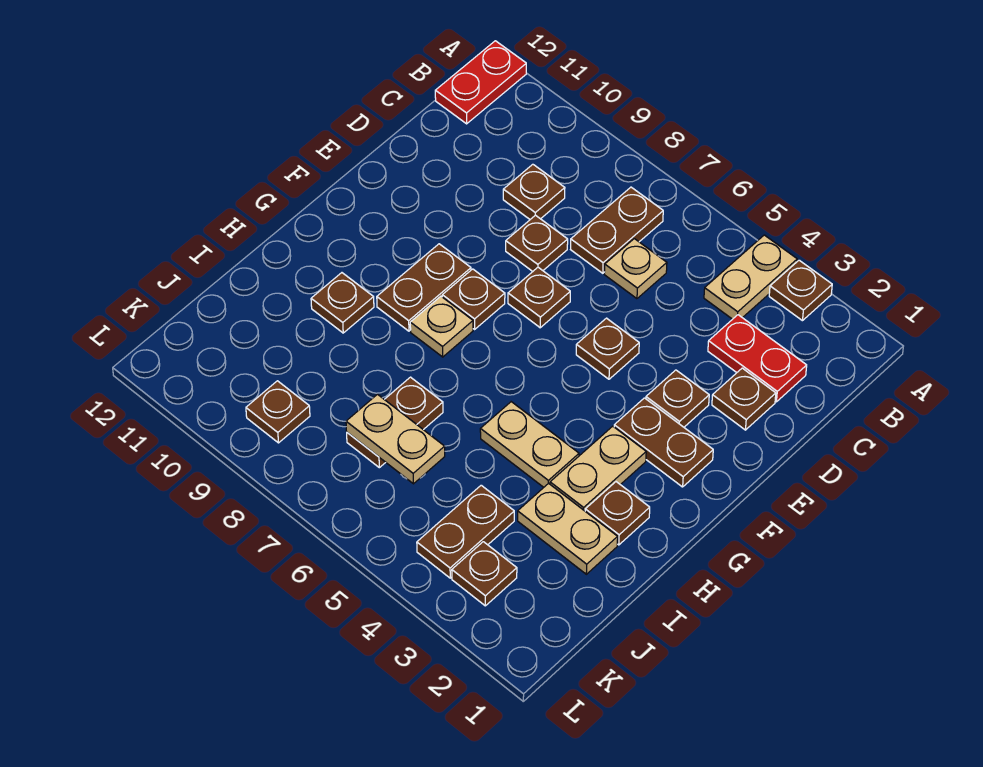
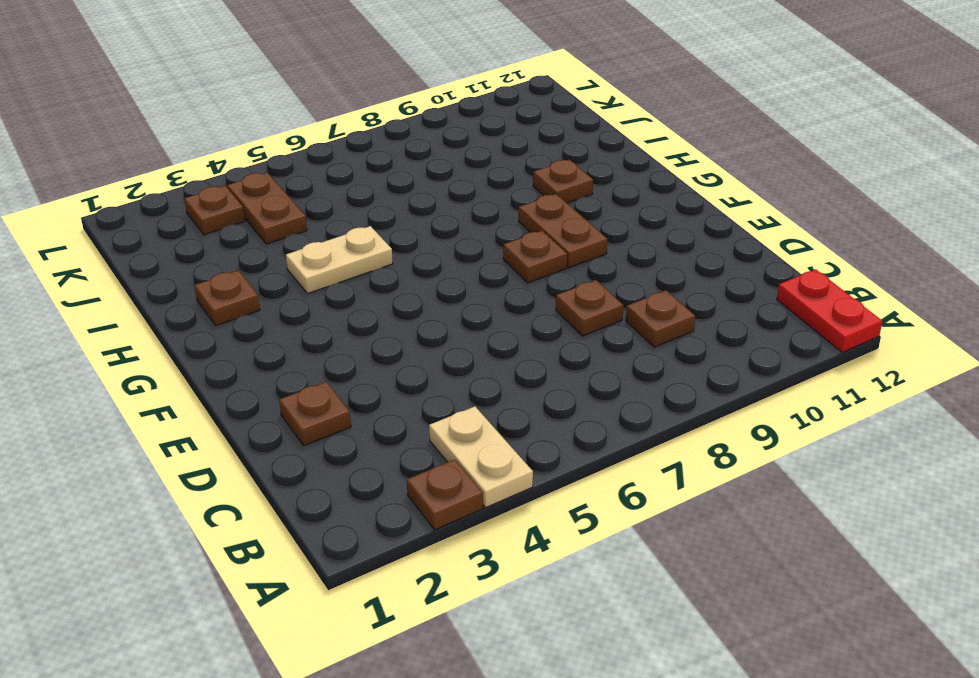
none -> brown plate B7:C7 level 1
none -> red plate C2:C3 level 1
none -> tan plate C6 level 1

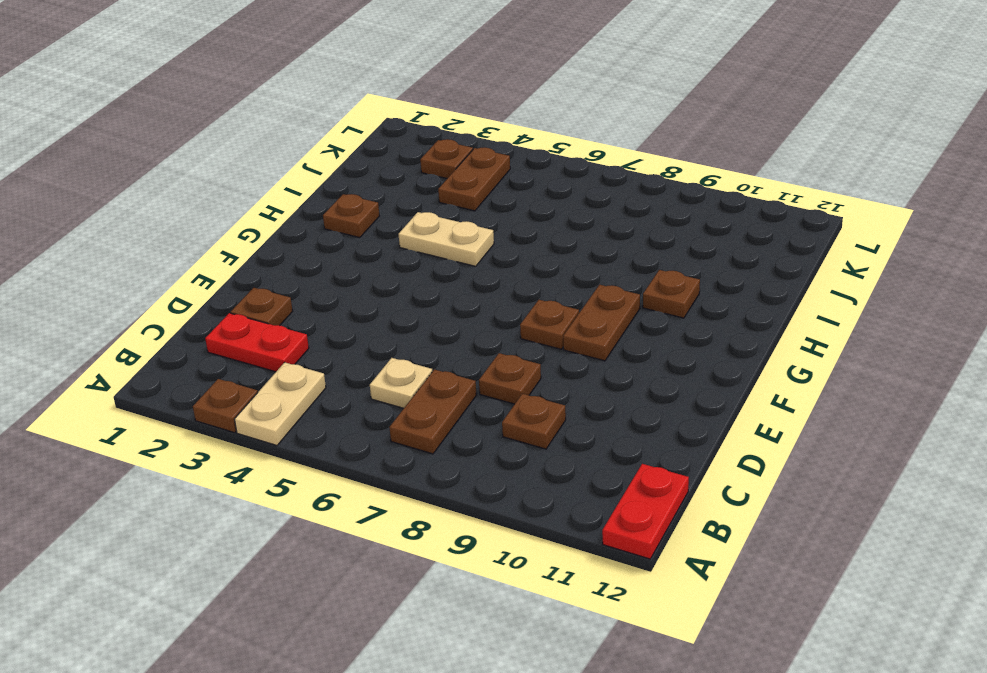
none -> brown plate E3 level 1
none -> brown plate E5 level 1
none -> brown plate E7 level 1

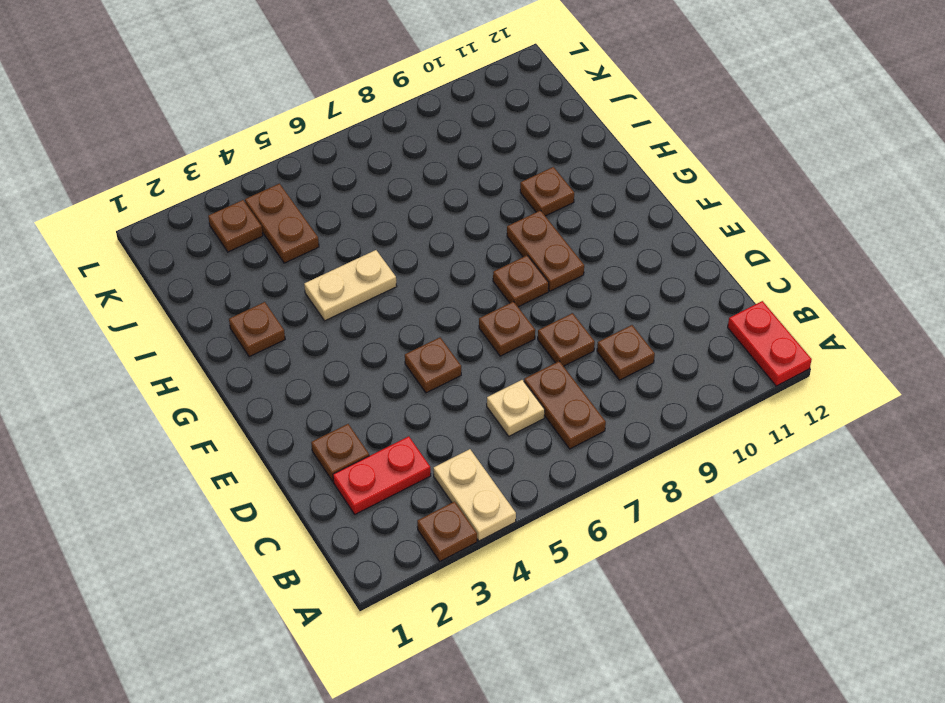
none -> brown plate E3 level 1
none -> brown plate F2:F3 level 1
none -> tan plate G3:H3 level 1

